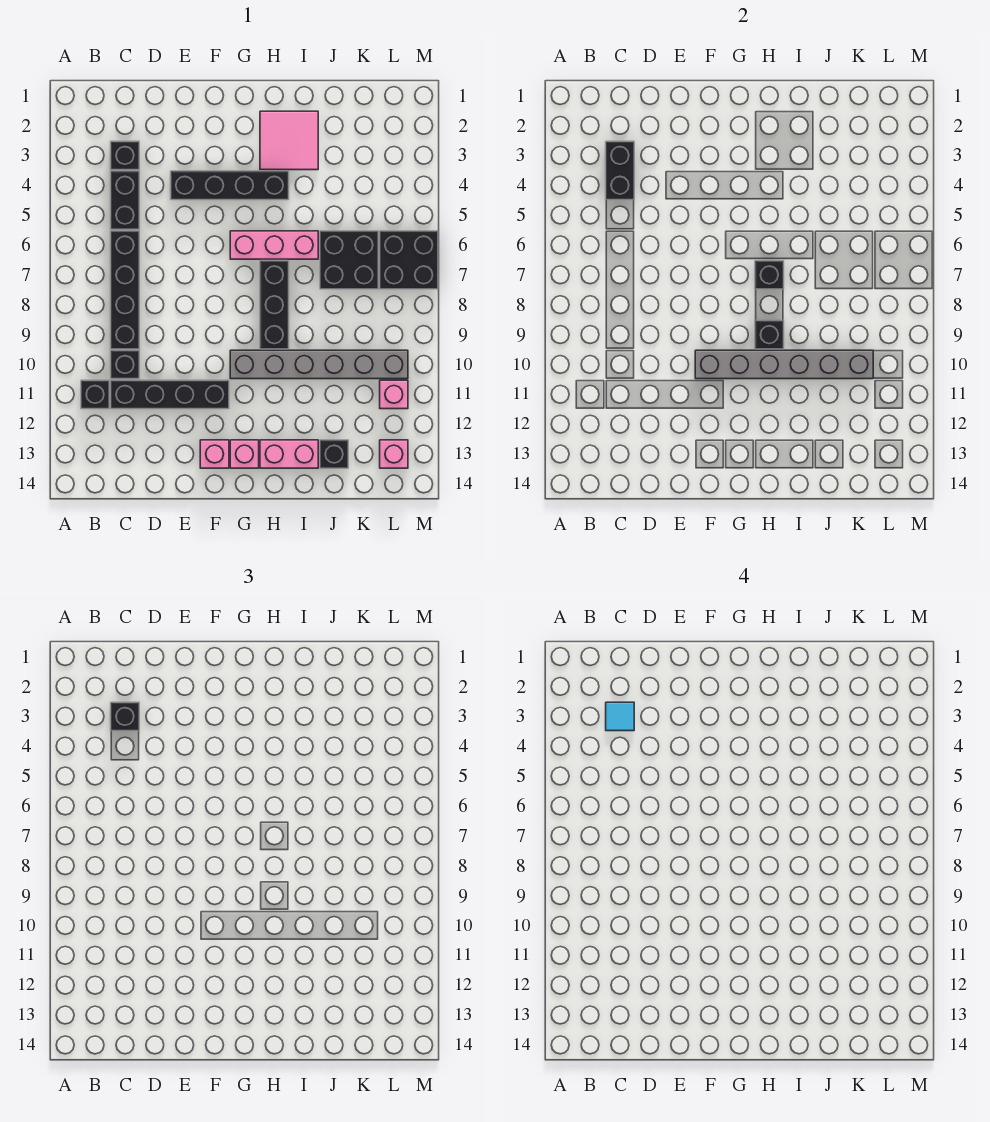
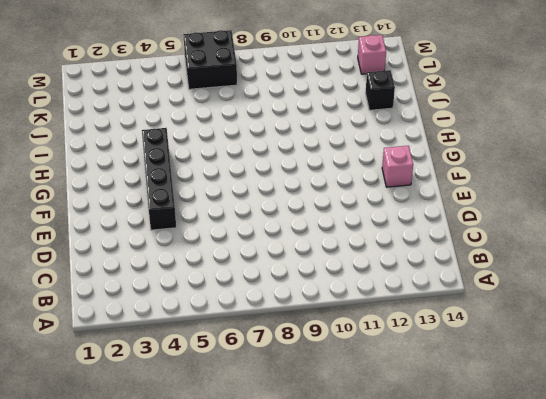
none -> black brick B11 level 1
none -> black brick C3 level 1
none -> black brick C4:C5 level 1

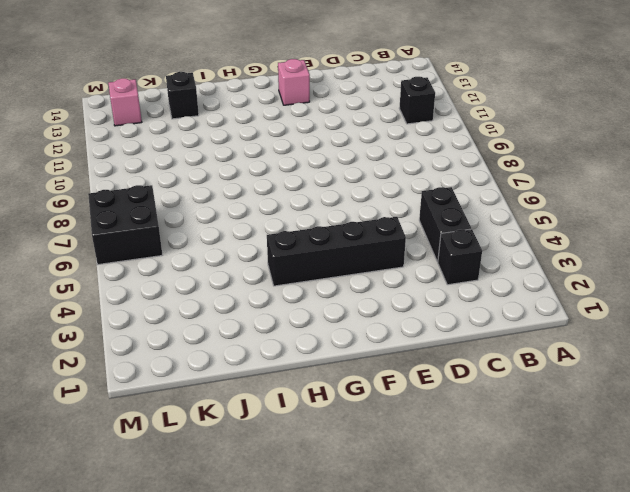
none -> black brick C6:C9 level 1
none -> black brick C10 level 1
none -> black brick C11:F11 level 1

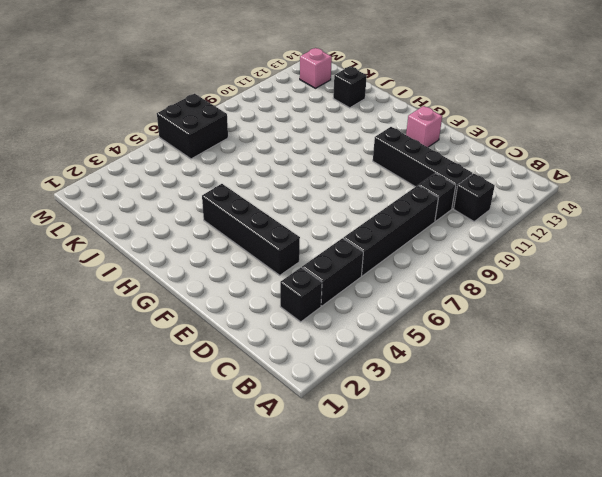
none -> pink brick G6:I6 level 1
none -> grey brick G10:L10 level 1
none -> pink brick G13 level 1

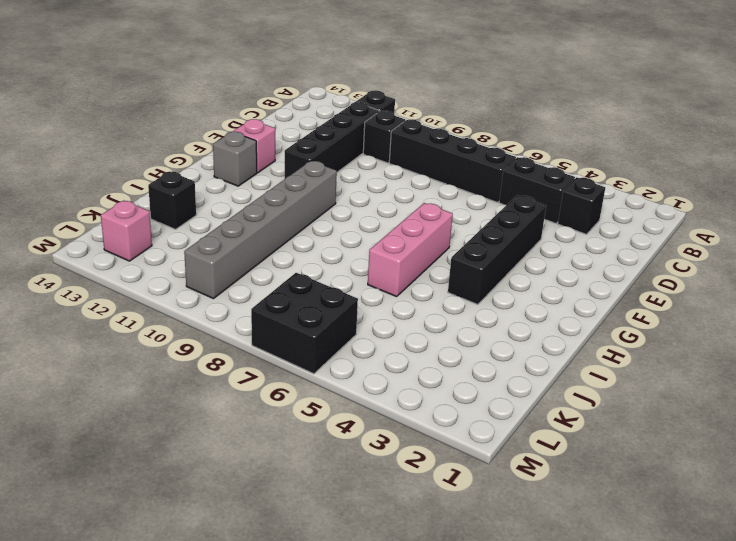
grey brick G13 level 1 -> pink brick G13 level 1
none -> pink tile H2:I3 level 1
none -> black brick H7:H9 level 1
none -> pink brick H13:I13 level 1

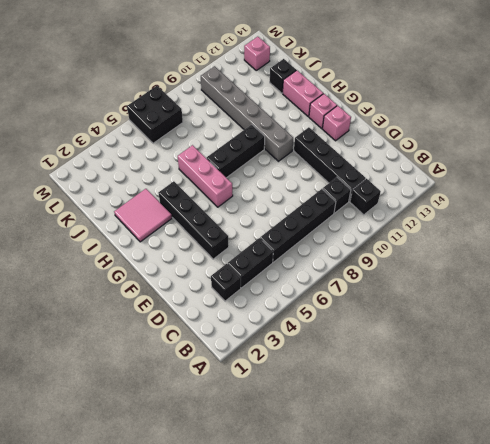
none -> black brick J6:K7 level 1
none -> pink brick L11 level 1
none -> black brick C3:C4 level 2

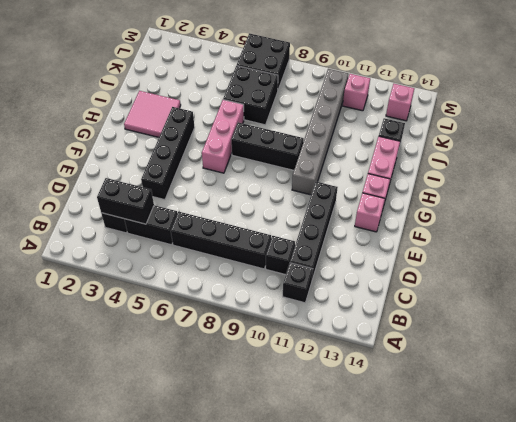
none -> grey brick F10:K10 level 2
none -> black brick H7 level 2
none -> black brick H9 level 2

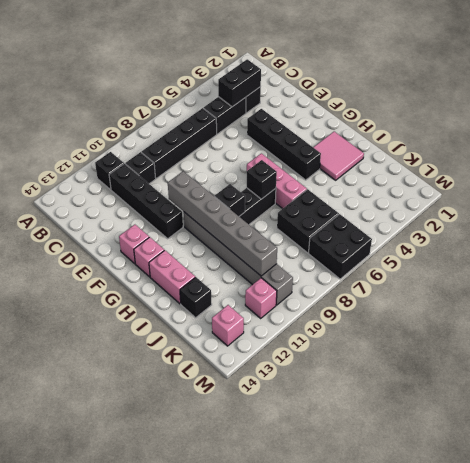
none -> black brick C3 level 3
none -> cyan tile C3 level 4

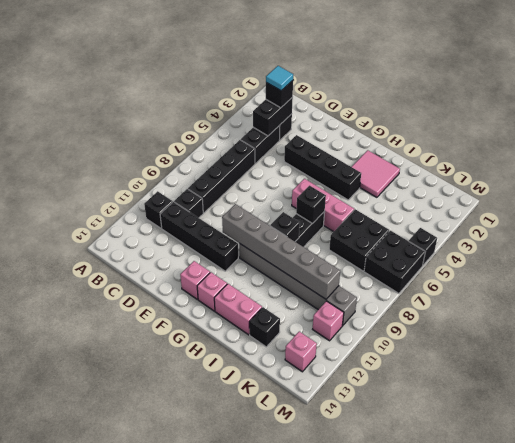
black brick M5 level 1 -> none

